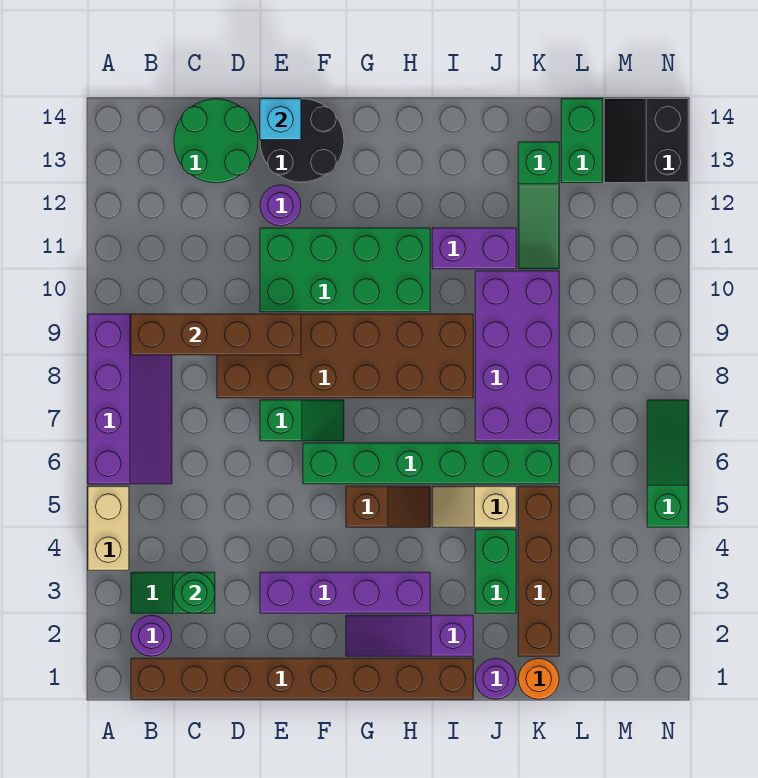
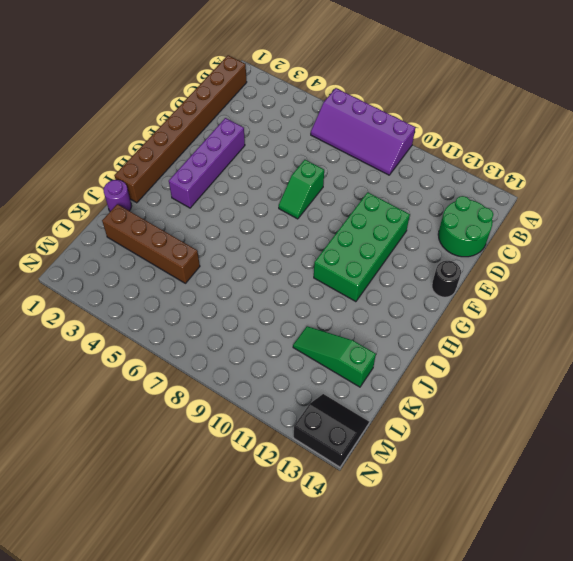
black round brick F14 level 1 -> black round brick E13:F14 level 1
none -> tan brick A4:A5 level 1
none -> purple round brick B2 level 1
none -> green slope B3:C3 level 1 top C

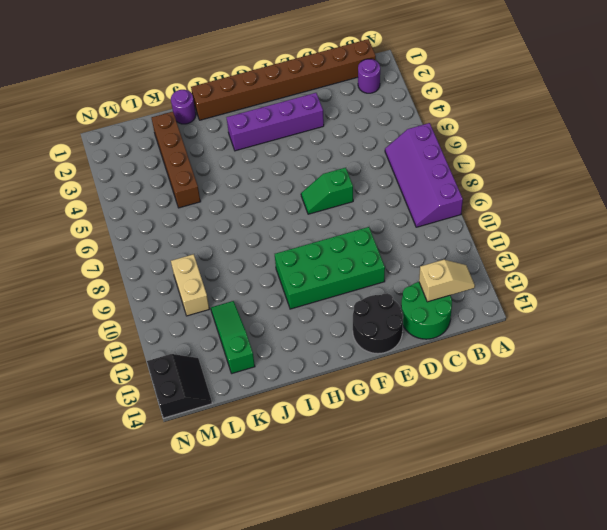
tan slope B13:C13 level 2 top C -> tan slope I5:J5 level 1 top J
tan brick L9:L10 level 1 -> tan brick A4:A5 level 1
none -> green slope B3:C3 level 1 top C
none -> brown brick D8:I9 level 1
none -> purple round brick E12 level 1

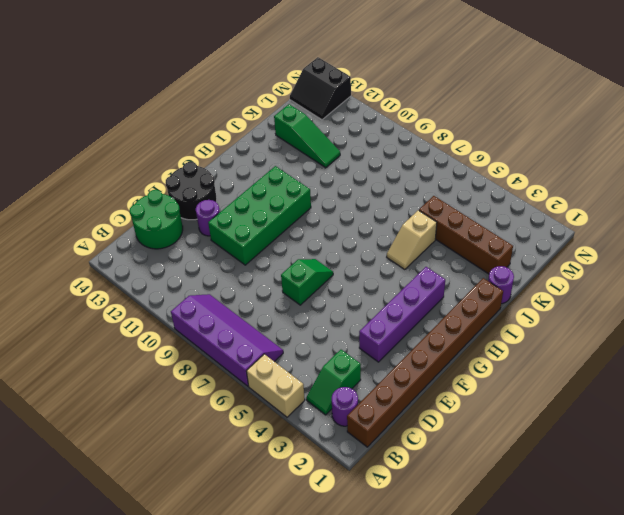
none -> brown brick D8:I9 level 1
none -> green brick F6:K6 level 1
none -> purple slope G2:I2 level 1 top I

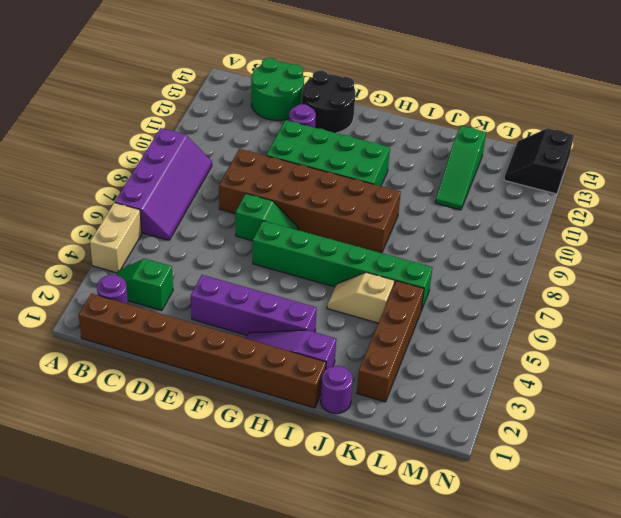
none -> brown slope G5:H5 level 1 top G
none -> purple brick I11:J11 level 1
none -> green brick J3:J4 level 1

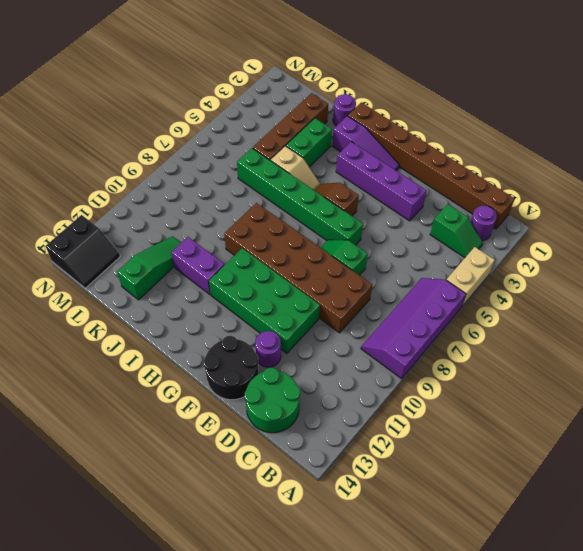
none -> purple brick J7:K10 level 1
none -> orange round brick K1 level 1
none -> green brick L13:L14 level 1

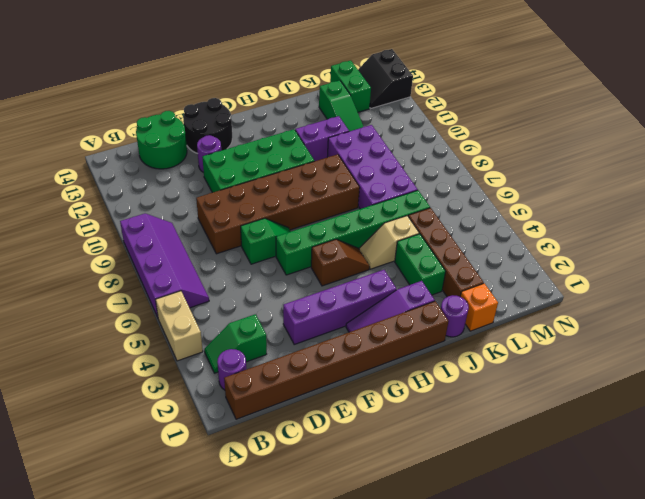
orange brick K1 level 1 -> orange round brick K1 level 1
none -> green slope N5:N7 level 1 top 5
none -> brown brick B9:E9 level 2
none -> green round brick C3 level 2

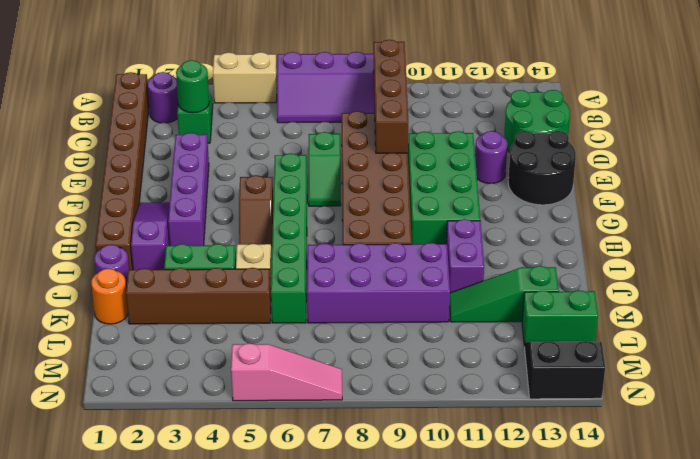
pink slope N5:N7 level 1 top 5 -> green slope N5:N7 level 1 top 5
none -> cyan brick E14 level 2

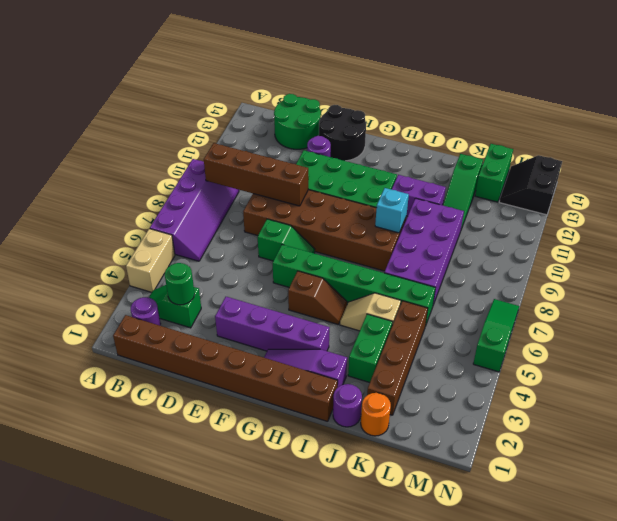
cyan brick I9 level 2 -> cyan brick E14 level 2

